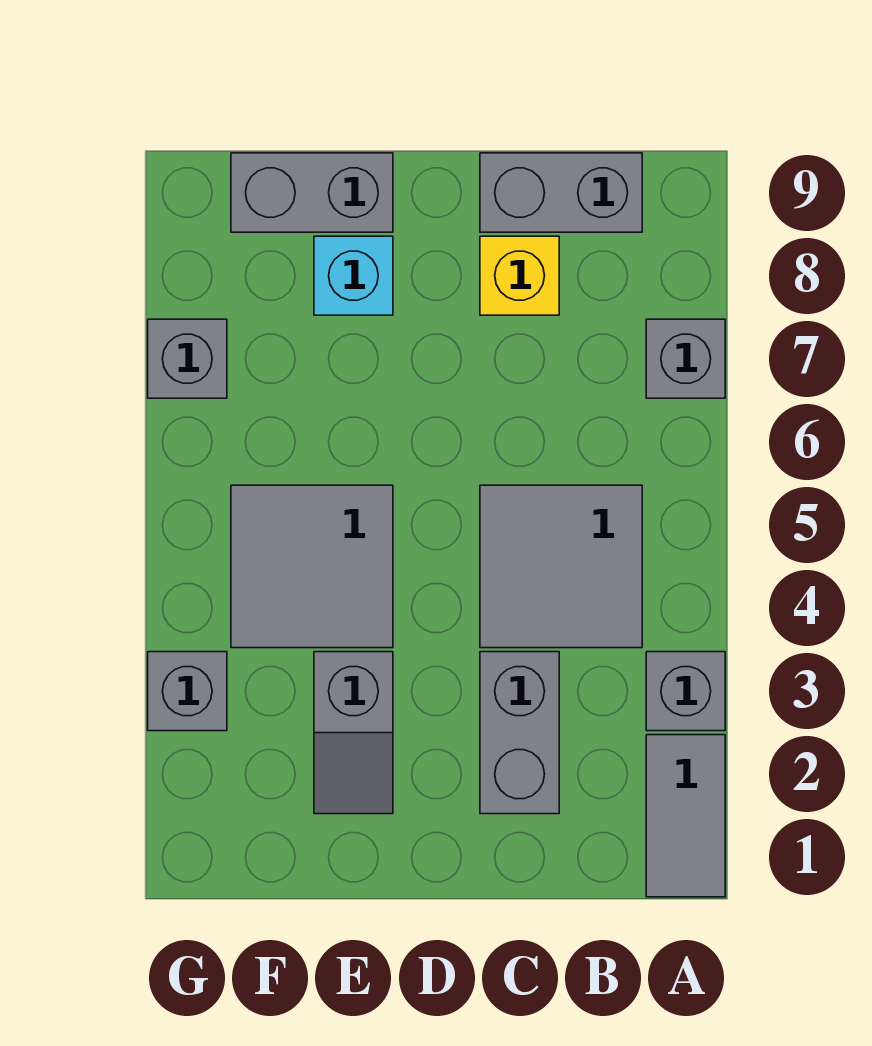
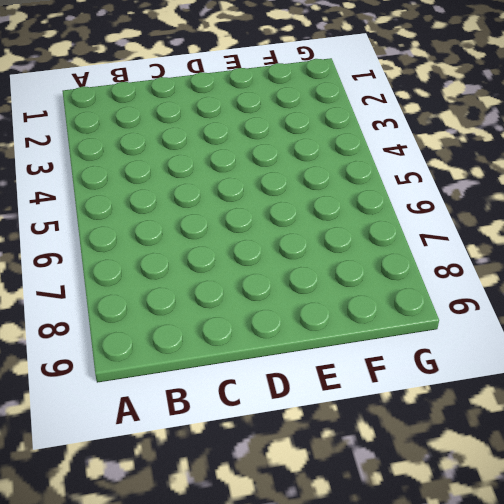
none -> grey tile A1:A2 level 1
none -> grey brick A3 level 1
none -> grey brick A7 level 1

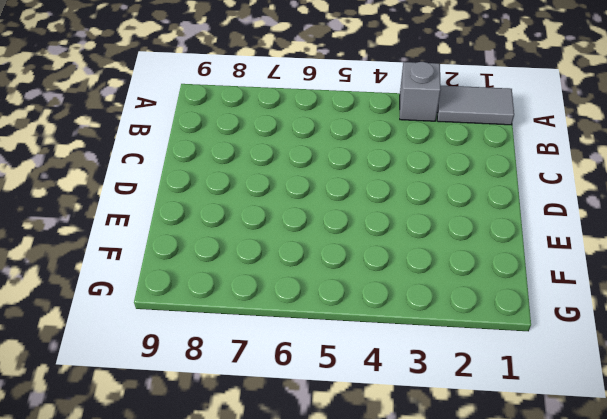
none -> grey brick A7 level 1
none -> grey tile B4:C5 level 1
none -> grey brick B9:C9 level 1

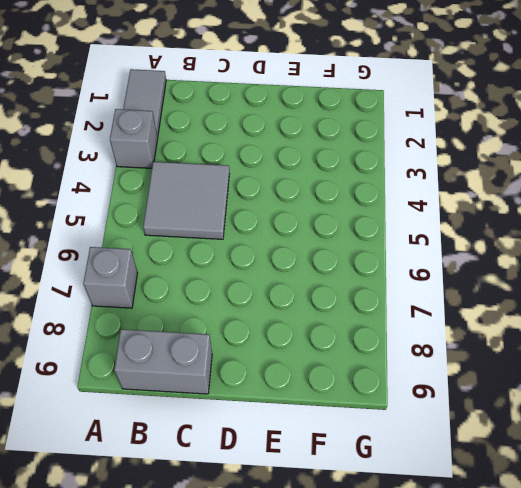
none -> grey brick C2:C3 level 1
none -> yellow brick C8 level 1
none -> grey slope E2:E3 level 1 top 3

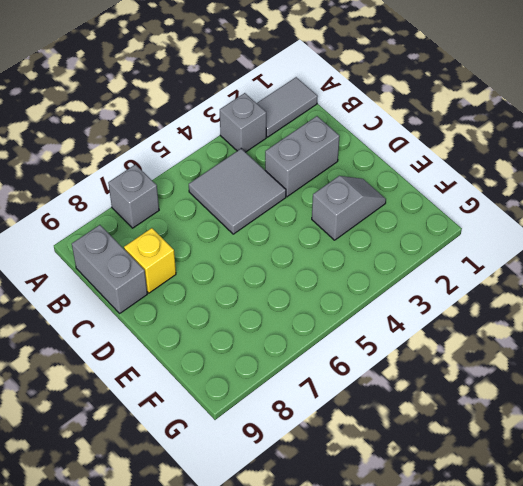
none -> grey tile E4:F5 level 1
none -> cyan brick E8 level 1
none -> grey brick E9:F9 level 1

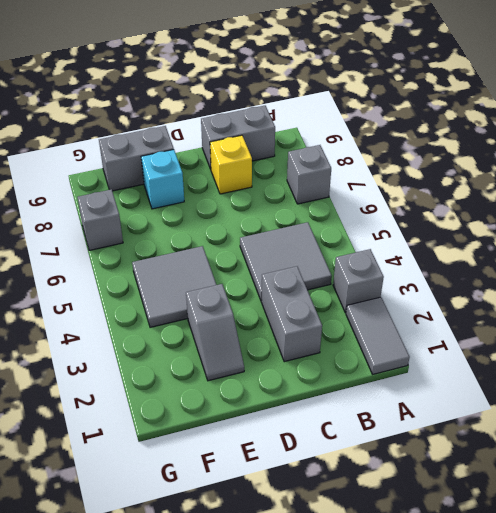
none -> grey brick G3 level 1

